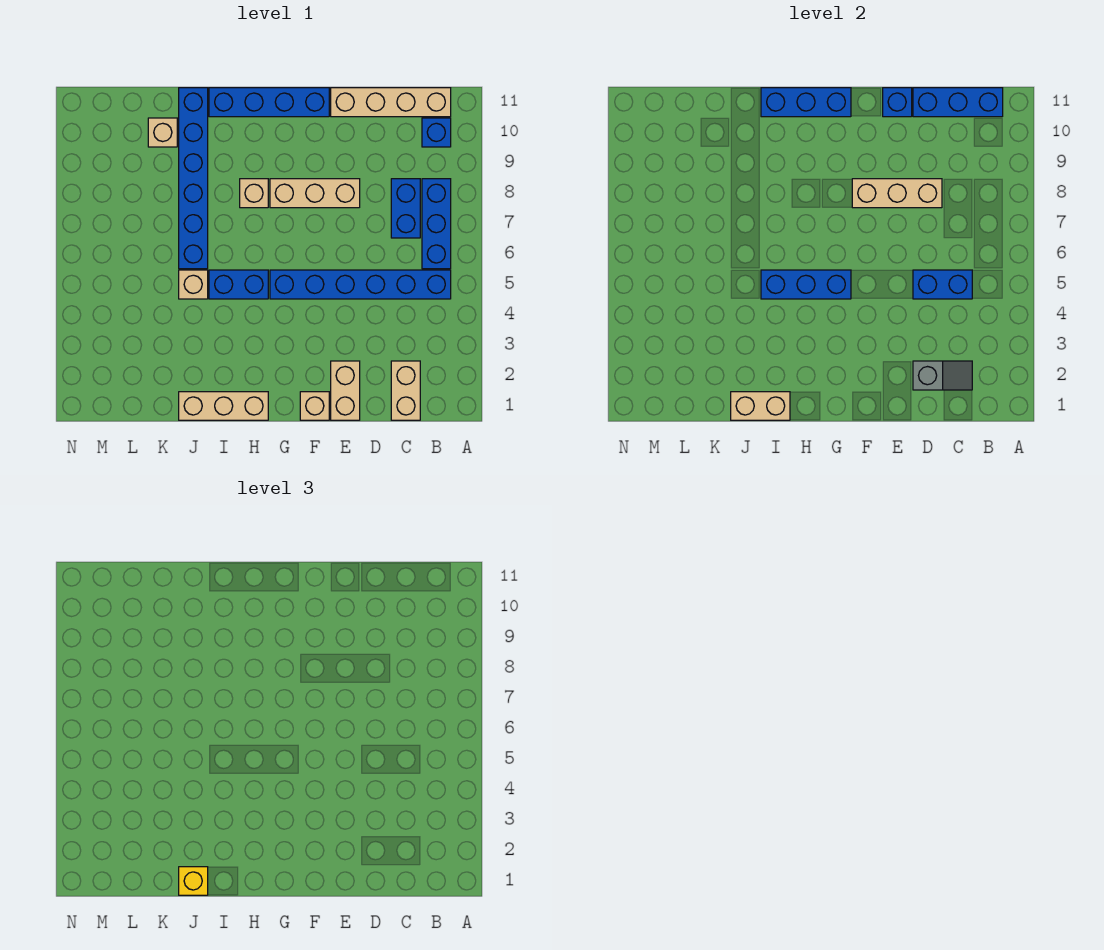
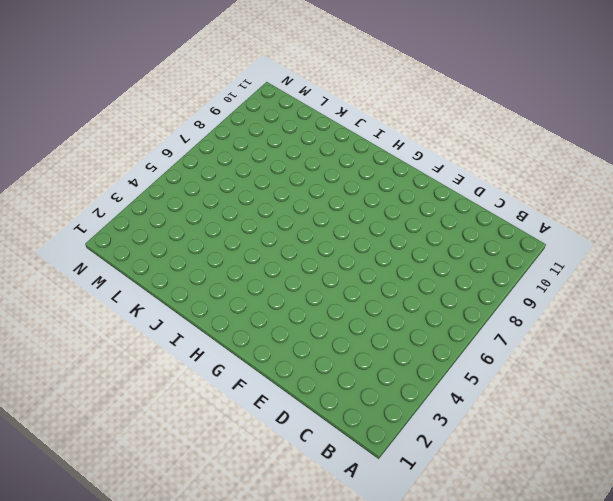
none -> blue brick B5:G5 level 1
none -> blue brick B6:B8 level 1
none -> blue brick B10 level 1

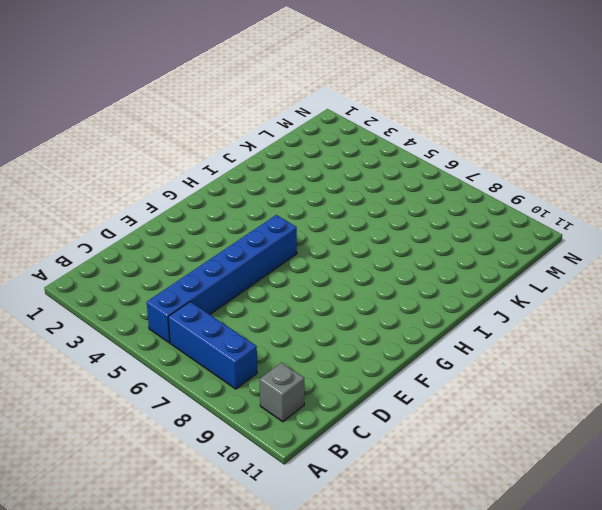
grey brick B10 level 1 -> blue brick B10 level 1
none -> tan brick B11:E11 level 1
none -> tan brick C1:C2 level 1
none -> blue brick C7:C8 level 1

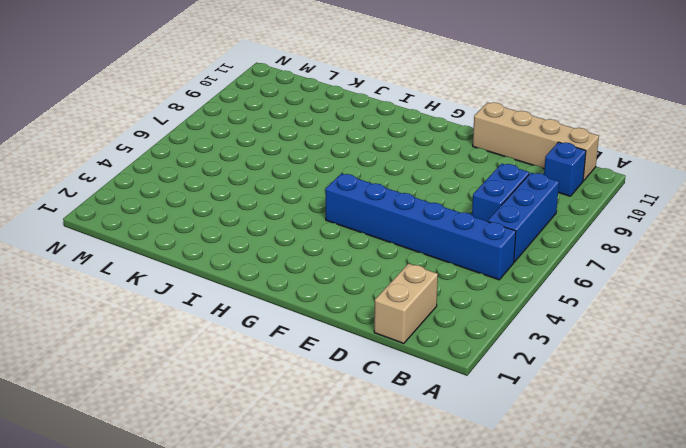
none -> tan brick E1:E2 level 1
none -> tan brick E8:G8 level 1
none -> tan brick F1 level 1

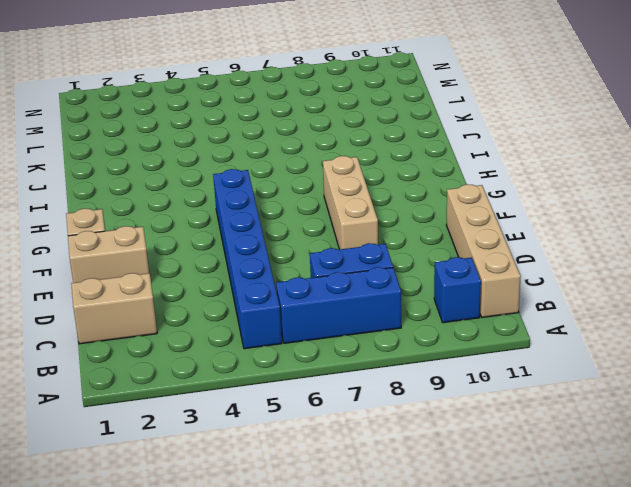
none -> blue brick F11:I11 level 1
none -> tan brick H1:J1 level 1
none -> blue brick H5:I5 level 1

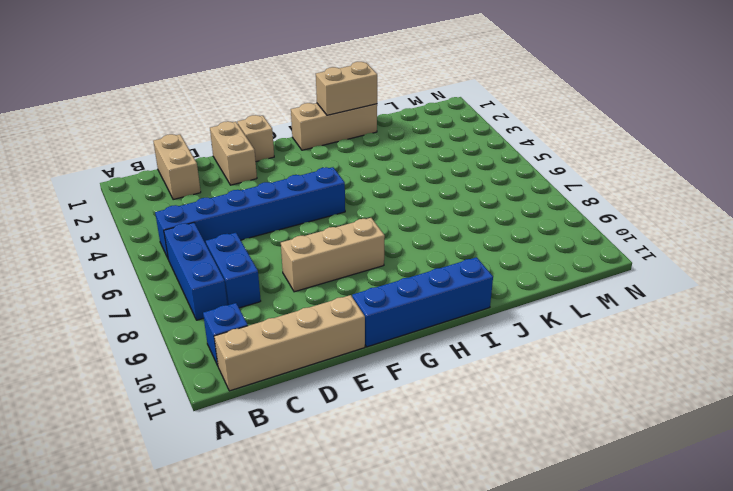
none -> blue brick H5:I5 level 1
none -> tan brick H8 level 1
none -> tan brick J5 level 1

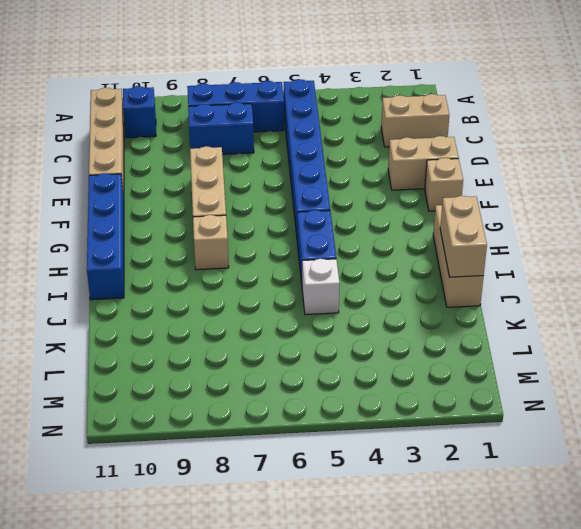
white brick J5 level 1 -> tan brick J5 level 1
none -> blue brick J6:J11 level 1
none -> tan brick K10 level 1
none -> blue brick B11:D11 level 2

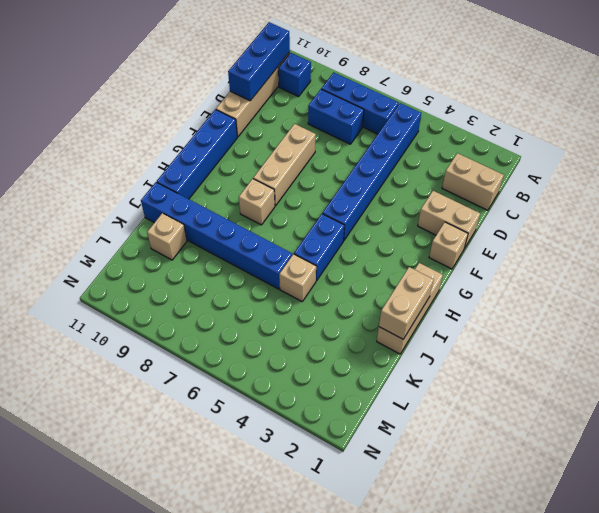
none -> grey slope C2:D2 level 2 top D
none -> blue brick C5:D5 level 2
none -> tan brick D8:F8 level 2

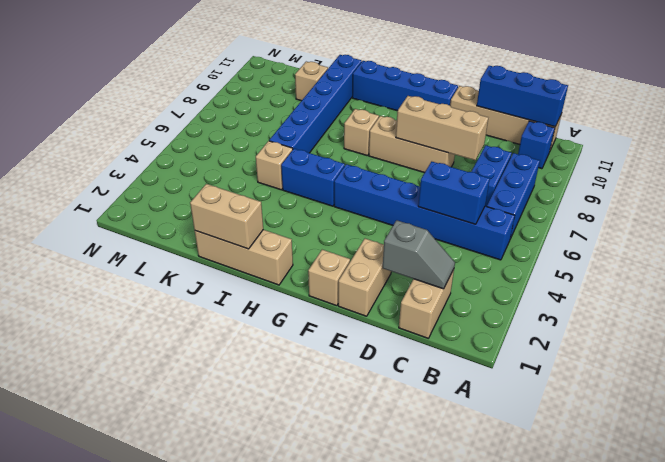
none -> blue brick E11 level 2
none -> blue brick G5:I5 level 2
none -> blue brick G11:I11 level 2

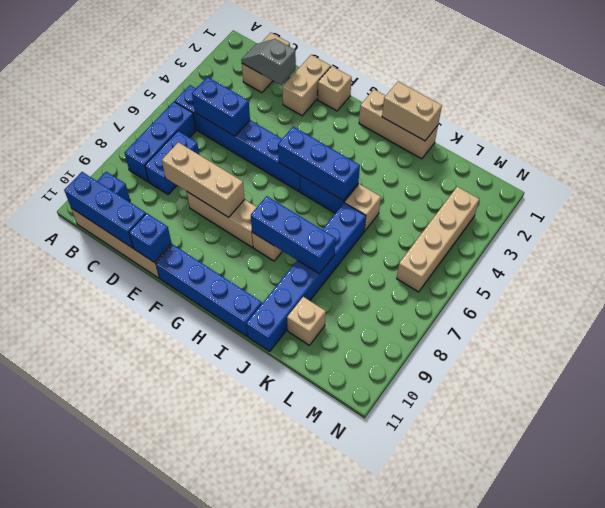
blue brick H8:J8 level 2 -> blue brick G11:I11 level 2
tan brick M3:M6 level 1 -> none
none -> yellow brick J1 level 3

